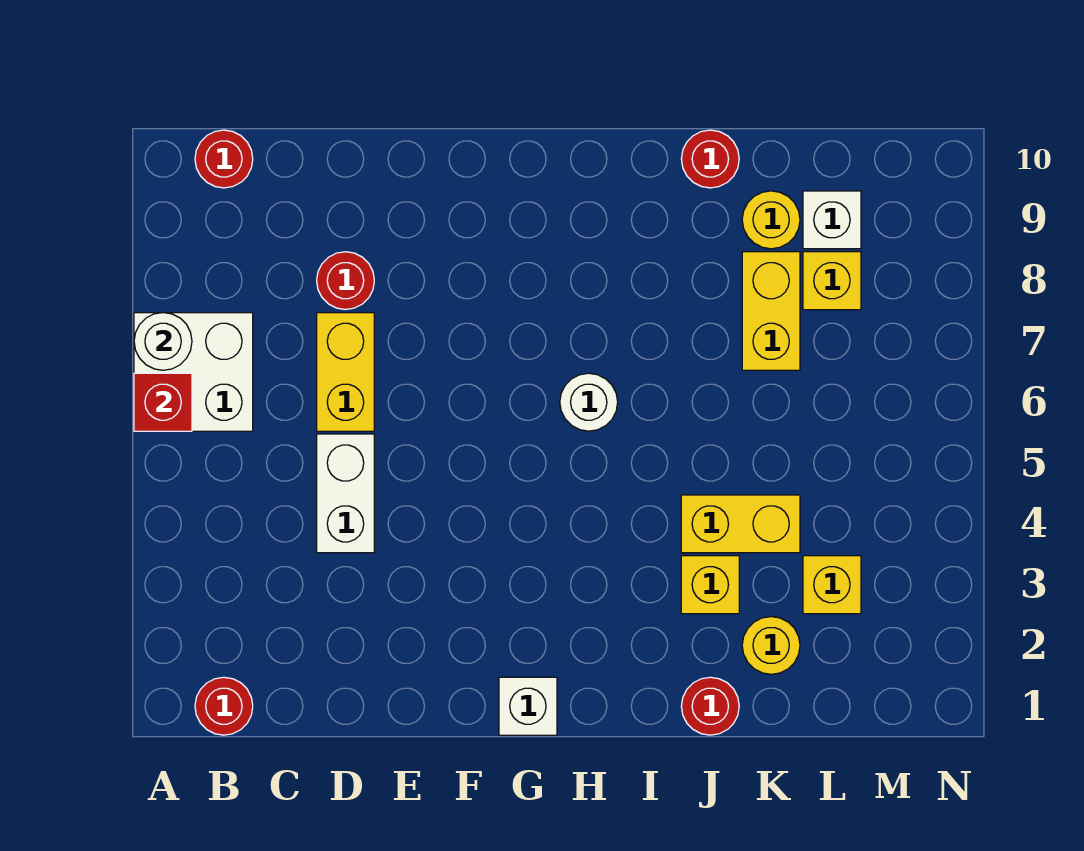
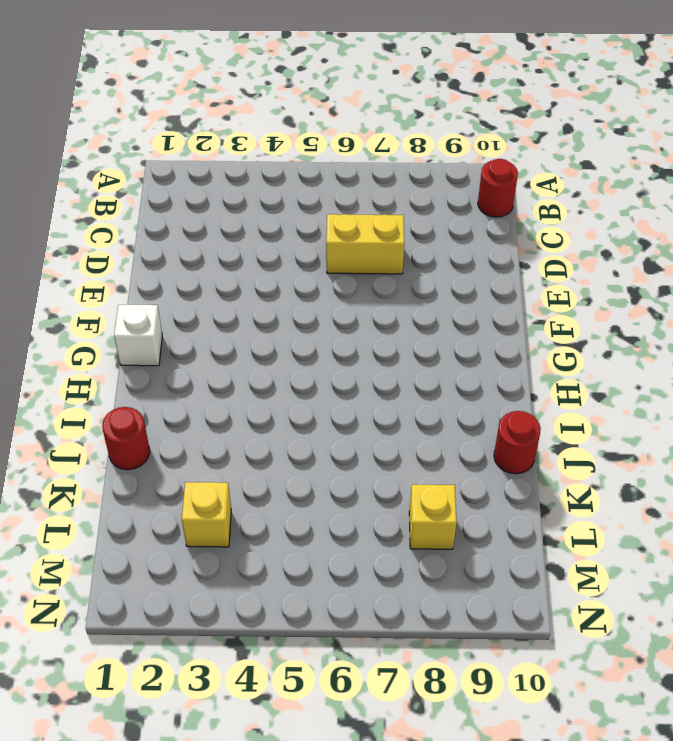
none -> white brick A6:B7 level 1
none -> red round brick B1 level 1
none -> white brick D4:D5 level 1

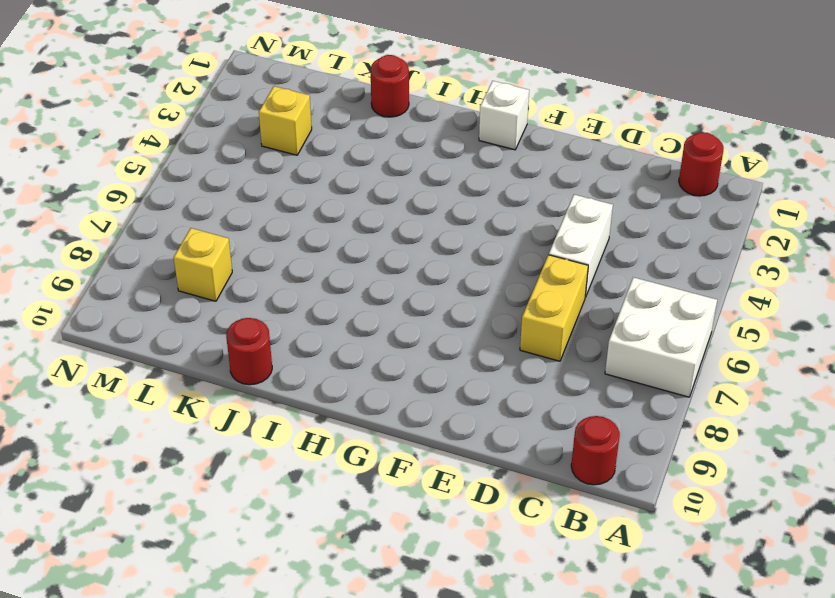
none -> red round brick D8 level 1
none -> white round brick H6 level 1
none -> yellow brick J3 level 1

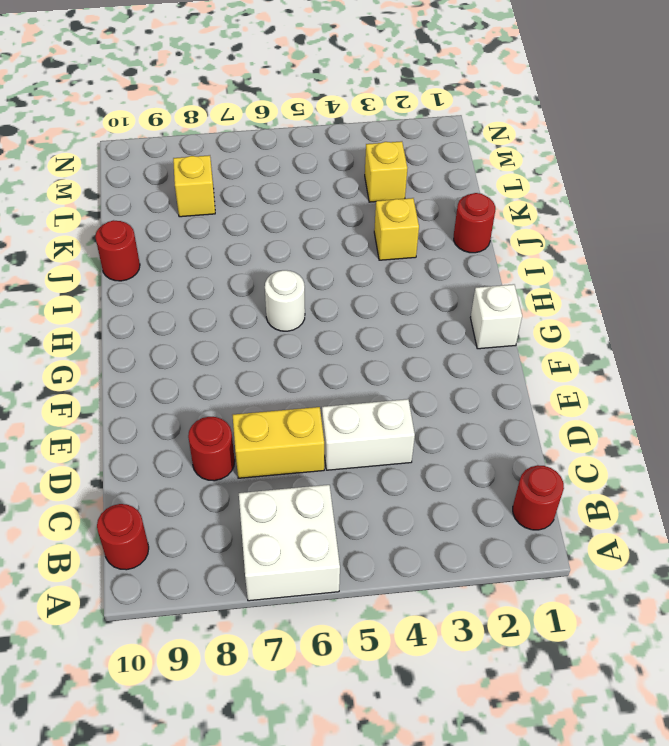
none -> yellow brick J4:K4 level 1
none -> yellow round brick K2 level 1
none -> yellow brick K7:K8 level 1

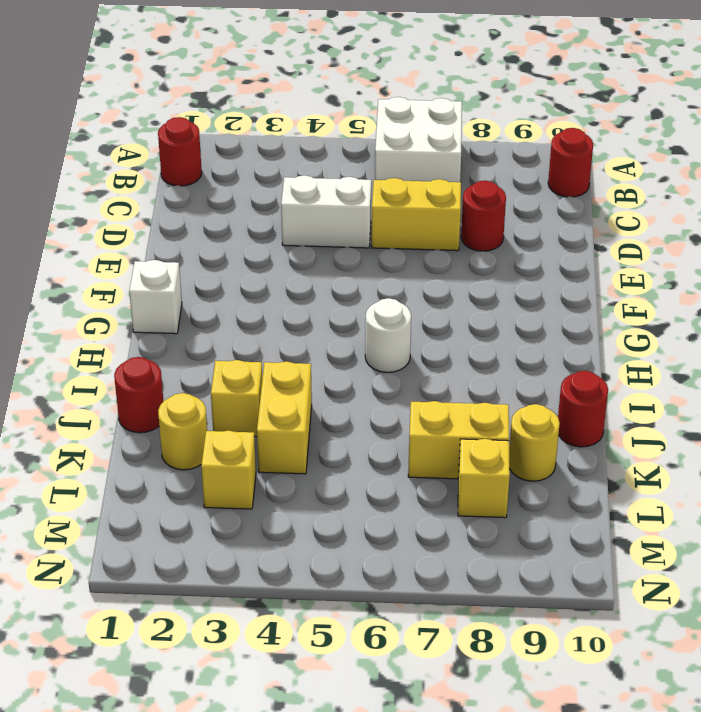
none -> white brick L9 level 1
none -> red brick A6 level 2
none -> white round brick A7 level 2

